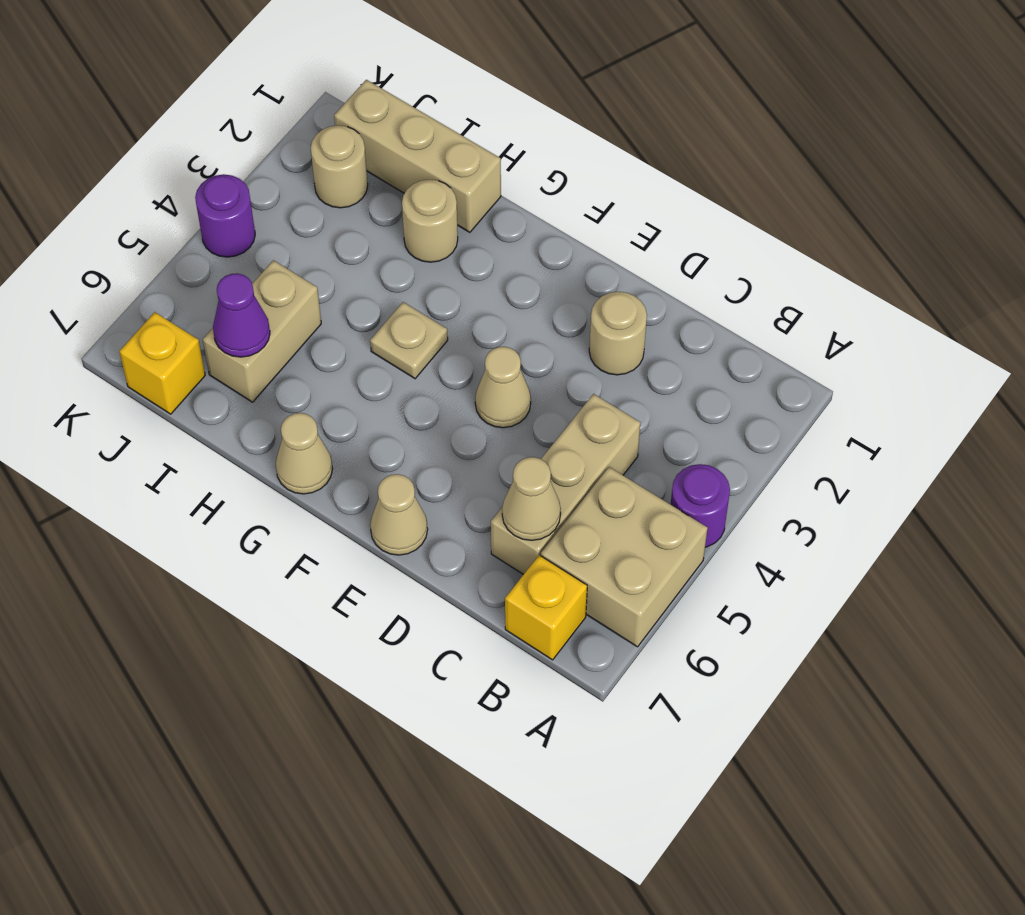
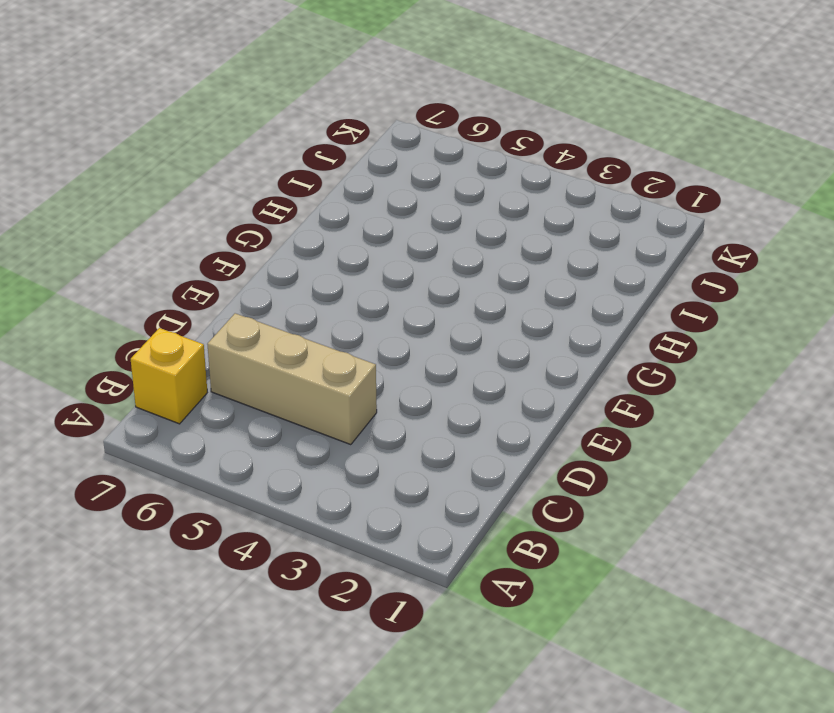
none -> purple round brick A4 level 1
none -> tan brick A5:B6 level 1
none -> tan round brick D2 level 1

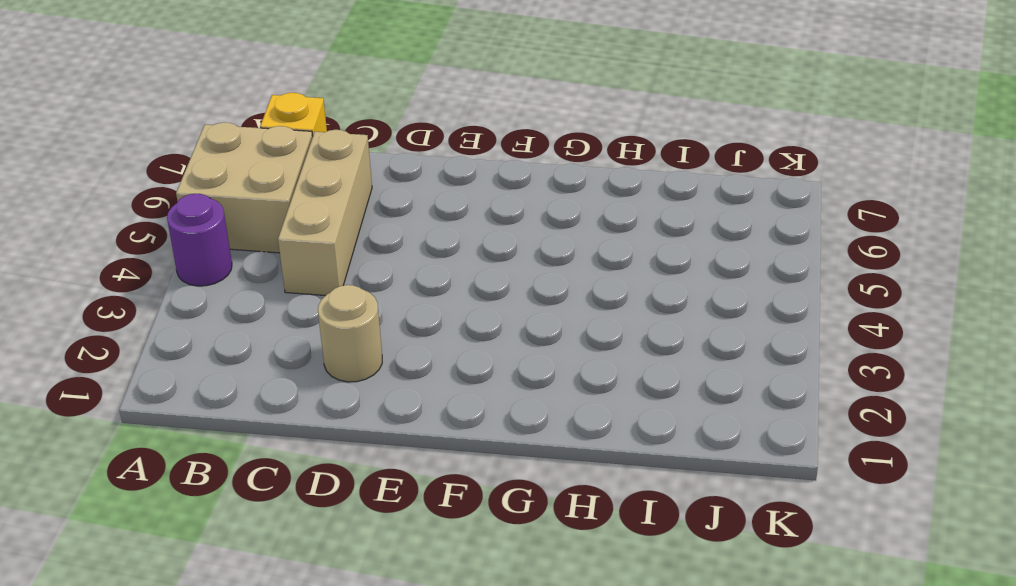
none -> tan cone E4 level 1
none -> tan cone E7 level 1
none -> tan plate G4 level 1

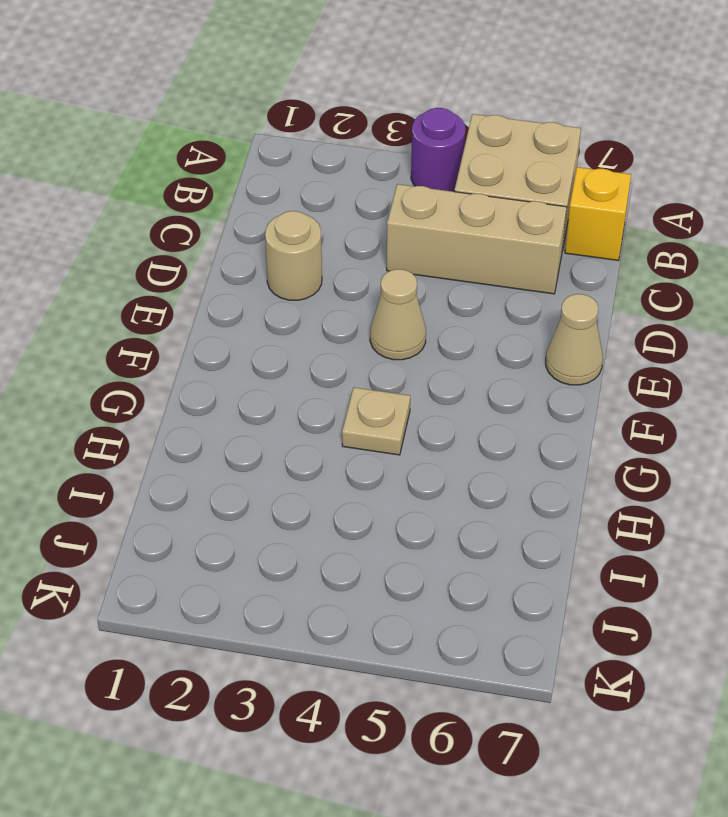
none -> tan cone G7 level 1
none -> tan brick H1:J1 level 1
none -> tan round brick H2 level 1

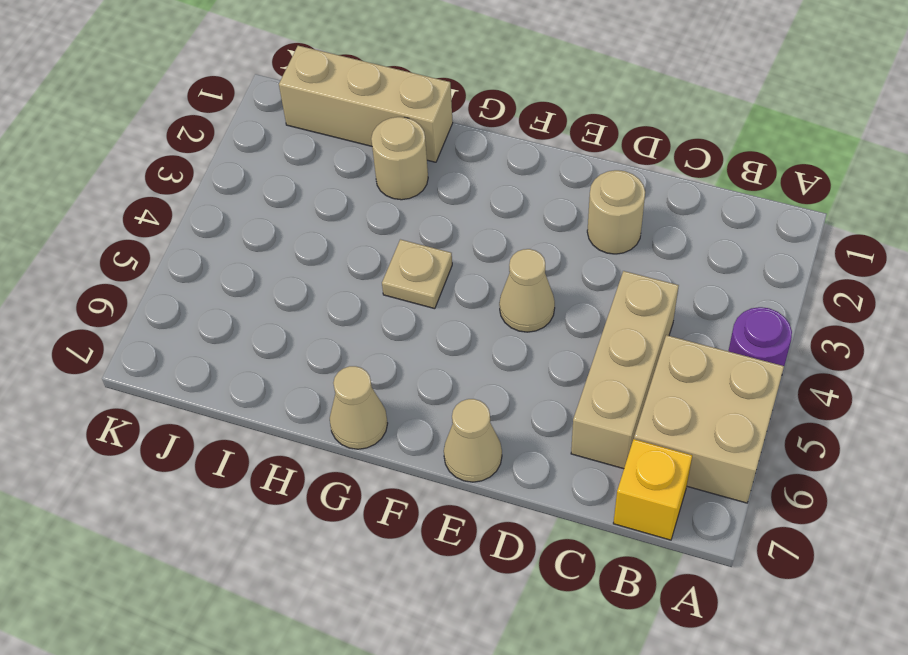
none -> tan brick I5:I6 level 1
none -> tan round brick J2 level 1
none -> yellow brick J7 level 1

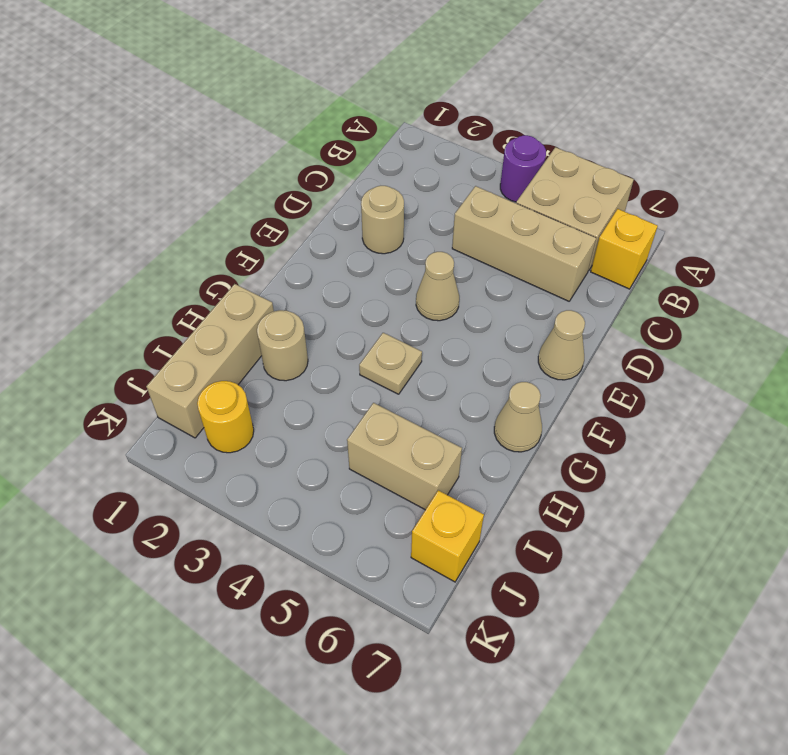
yellow round brick J2 level 1 -> tan round brick J2 level 1
none -> purple round brick K4 level 1
none -> tan cone C6 level 2
none -> purple cone I6 level 2

